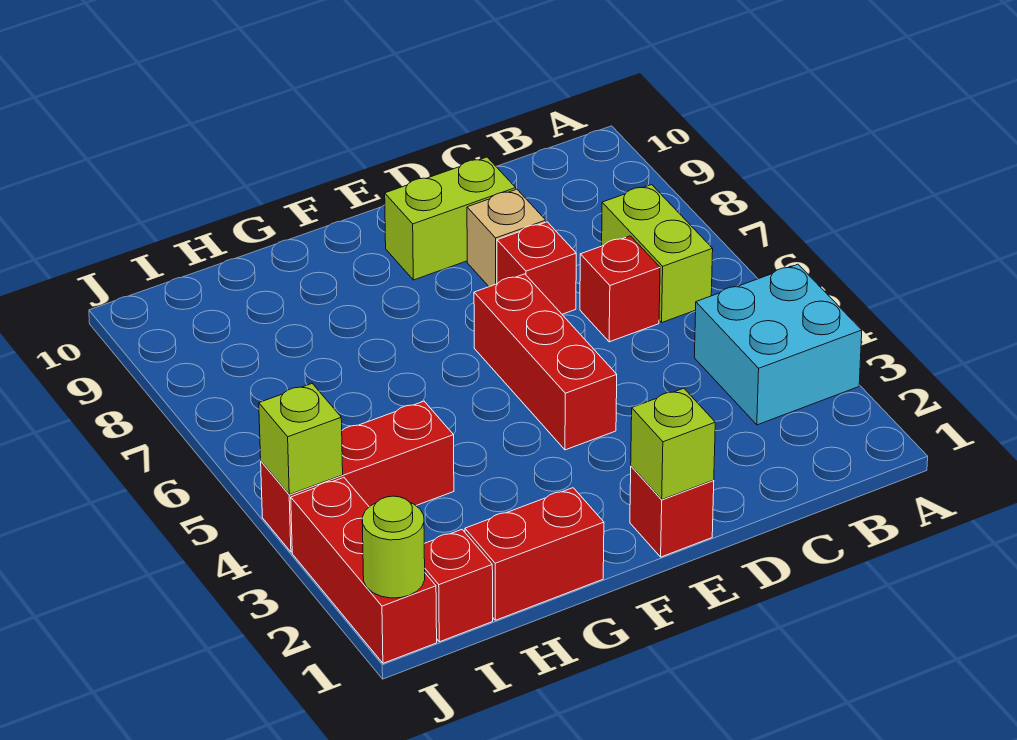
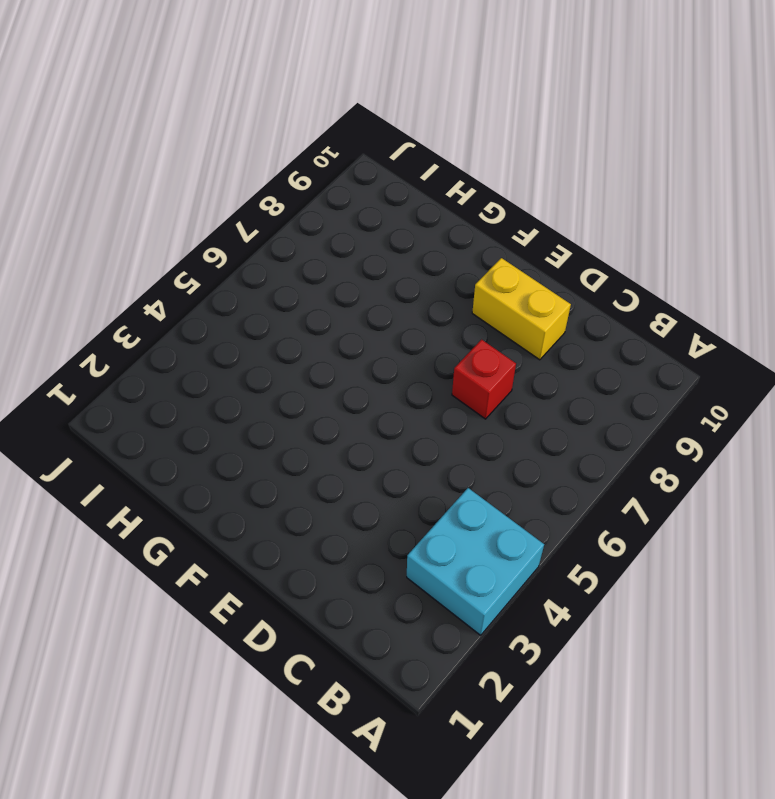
yellow brick D9:E9 level 1 -> lime brick D9:E9 level 1
none -> lime brick B6:B7 level 1
none -> red brick C6 level 1
none -> tan brick D8 level 1

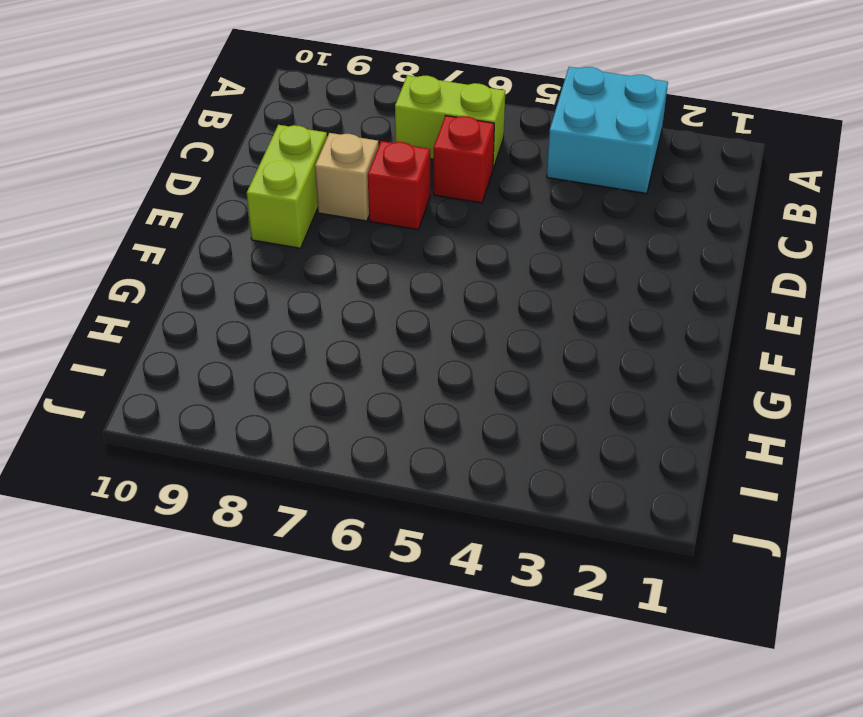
none -> red brick E1 level 1
none -> red brick E4:E6 level 1
none -> red brick G1:H1 level 1

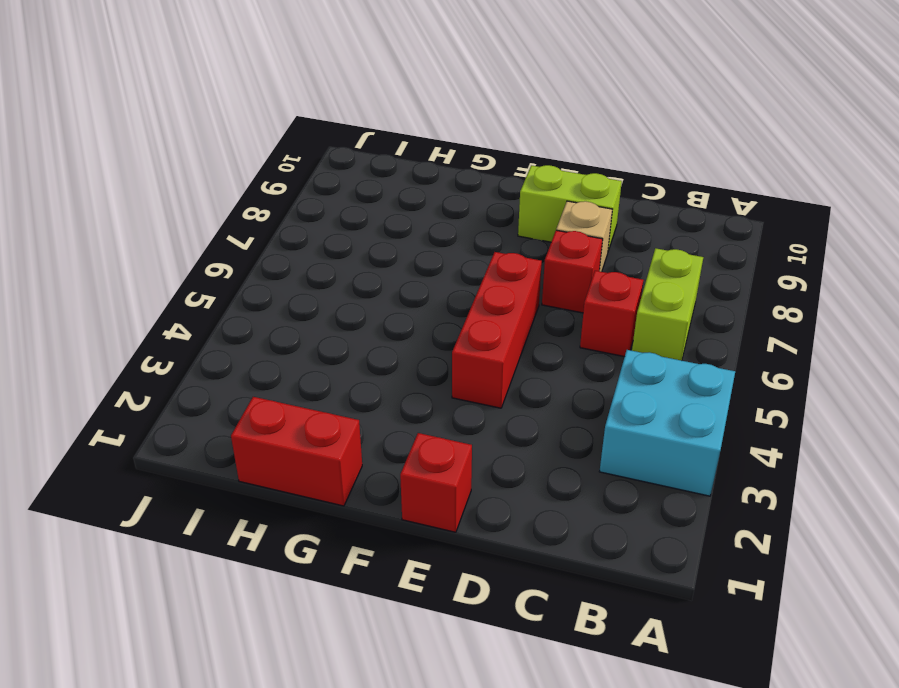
none -> red brick H4:J4 level 1
none -> red brick I1 level 1
none -> red brick J1:J3 level 1

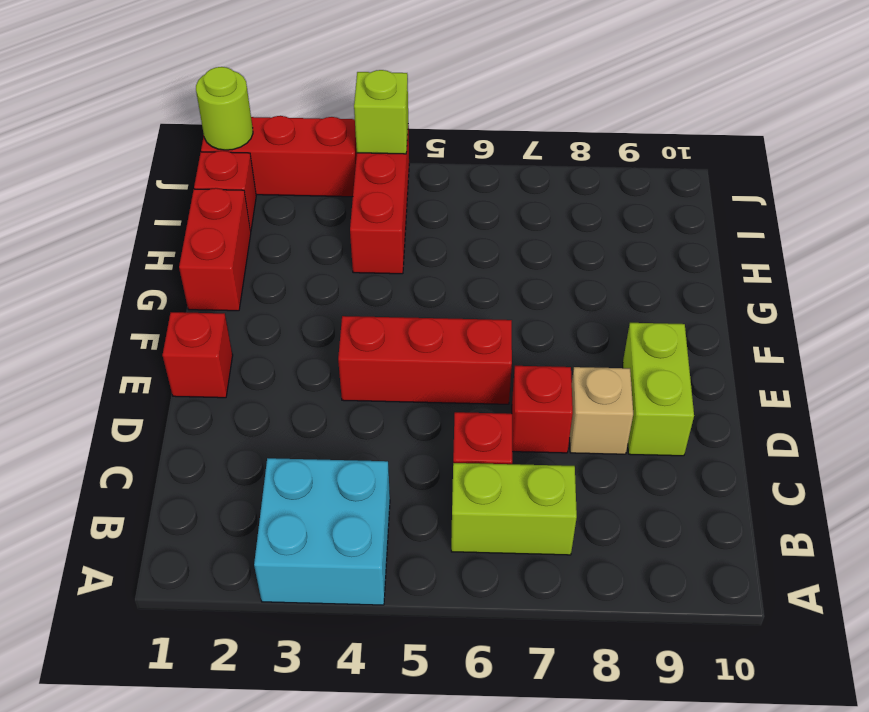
none -> lime brick E1 level 2

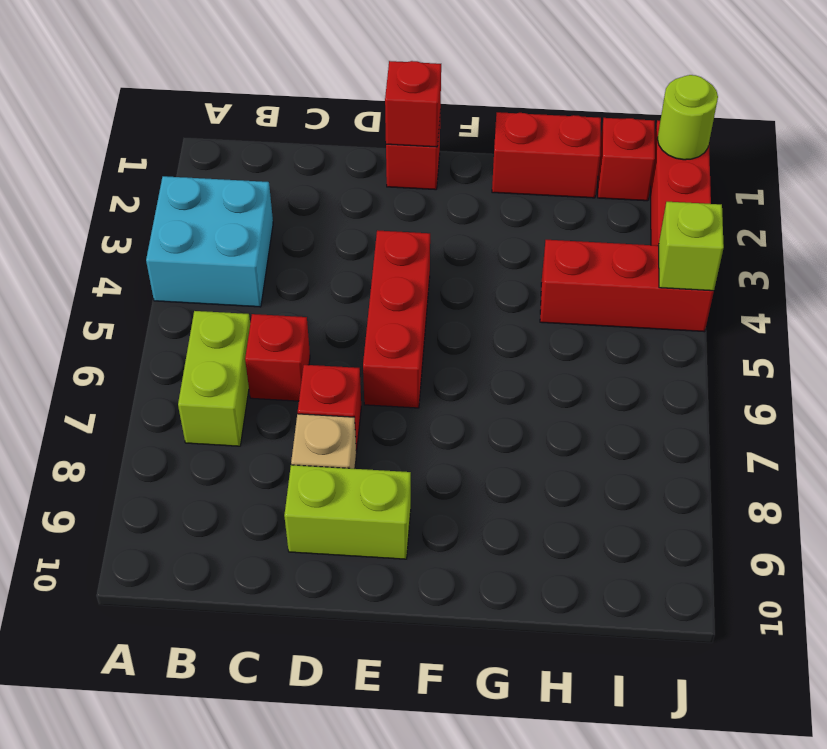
red brick E1 level 2 -> lime brick E1 level 2

